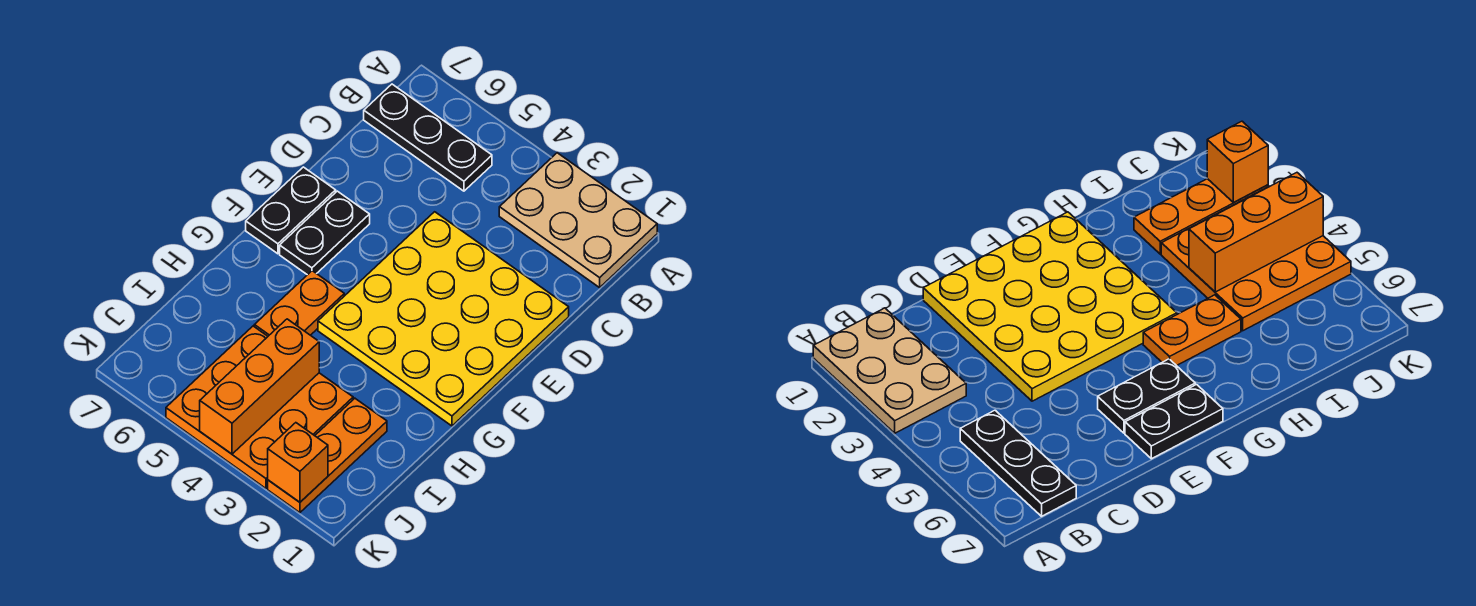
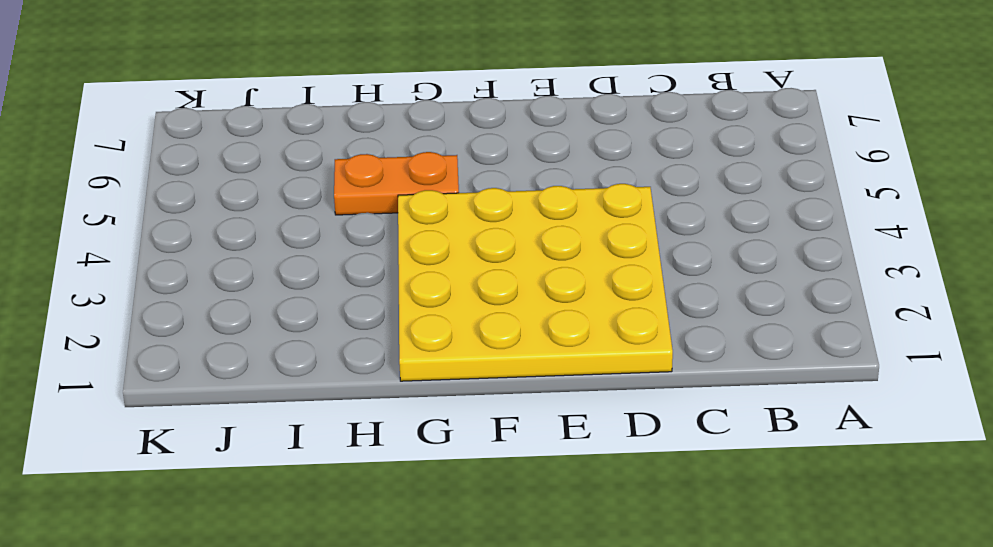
none -> tan plate A1:B3 level 1
none -> black plate B5:B7 level 1

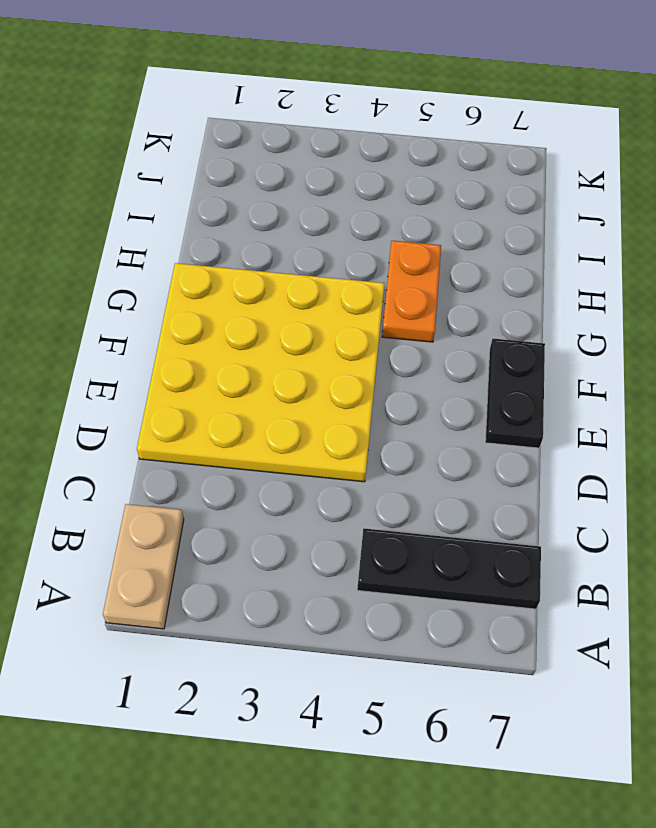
tan plate A1:B1 level 1 -> tan plate A1:B3 level 1
none -> black plate E6:F6 level 1
none -> orange plate I2:K2 level 1

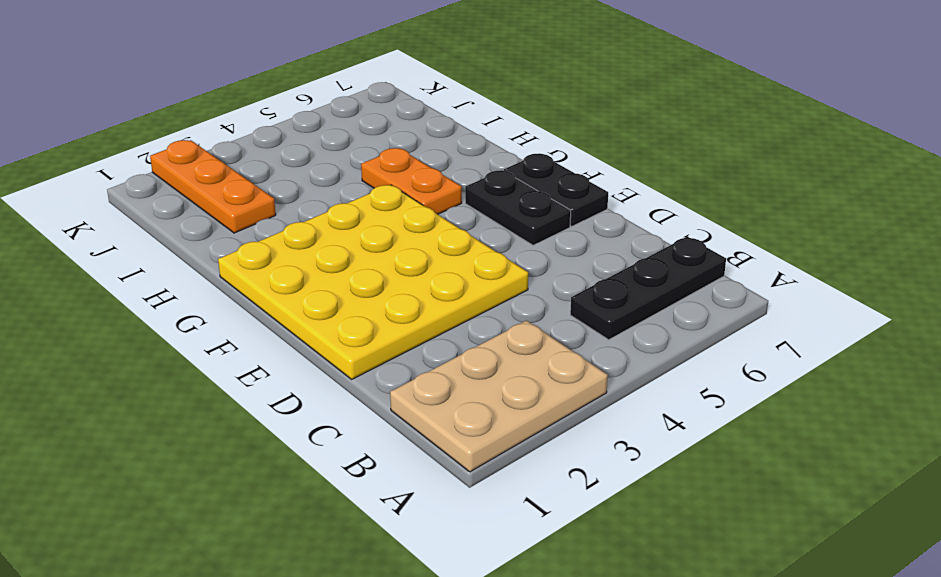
none -> orange plate I3:K5 level 1
none -> orange brick I4:K4 level 2

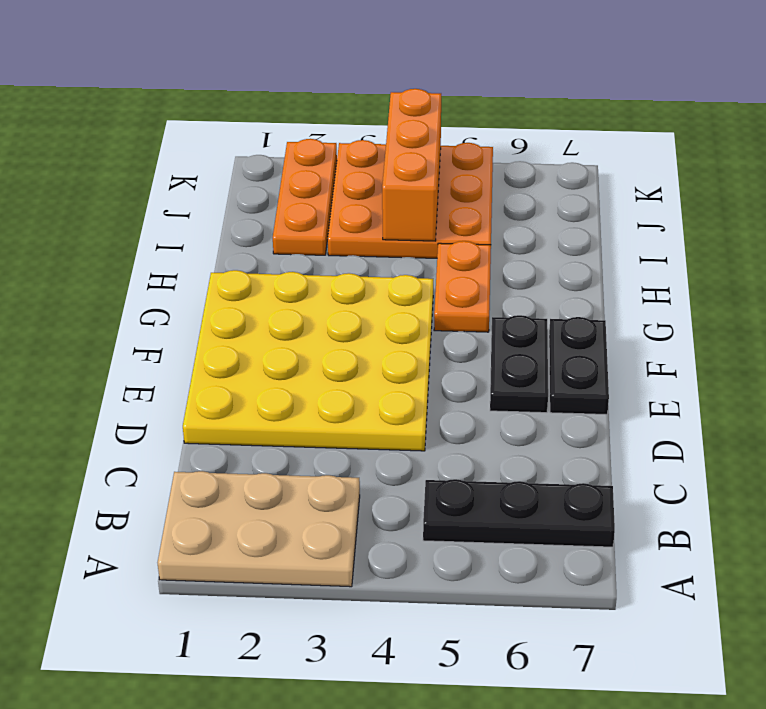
none -> orange brick K2 level 2

